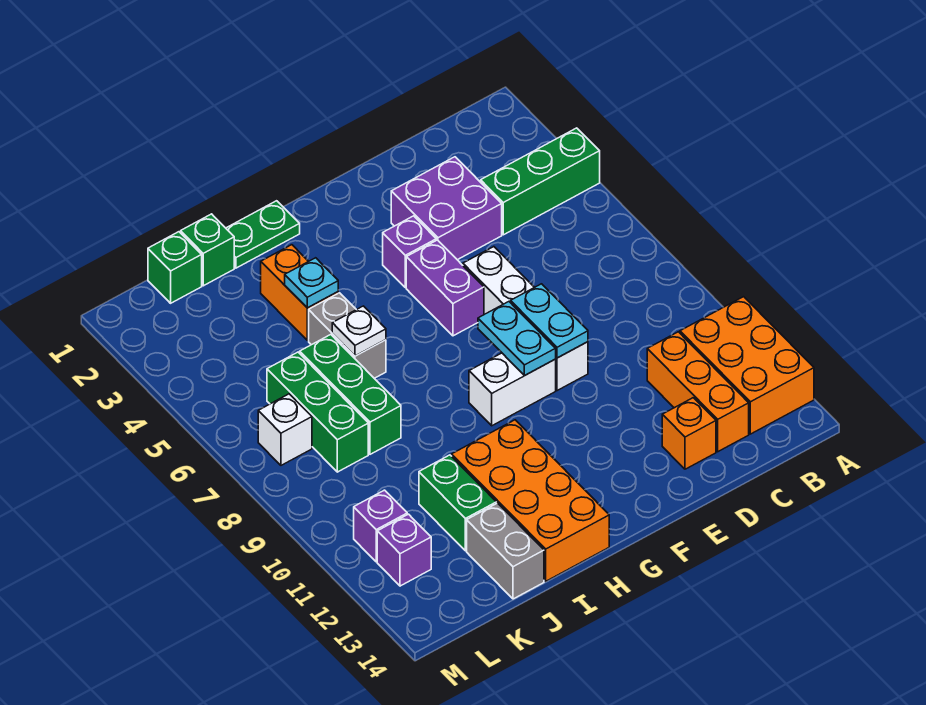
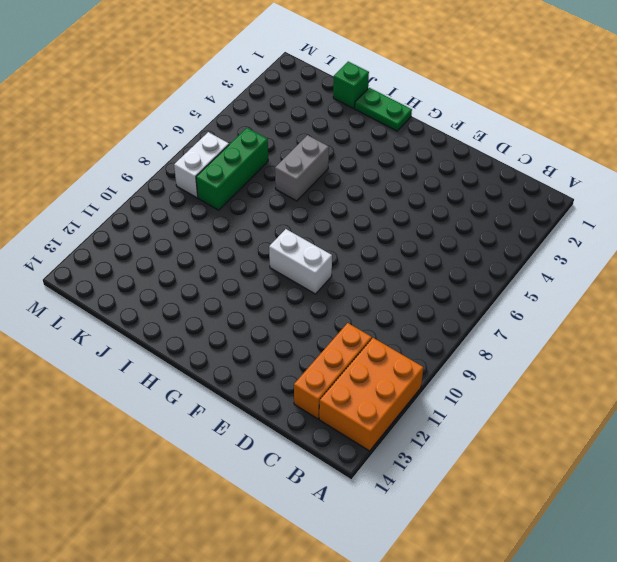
white brick L7:L8 level 1 -> white brick L7 level 1
none -> green brick A4:C4 level 1
none -> purple brick D3:E4 level 1
none -> orange brick D13 level 1

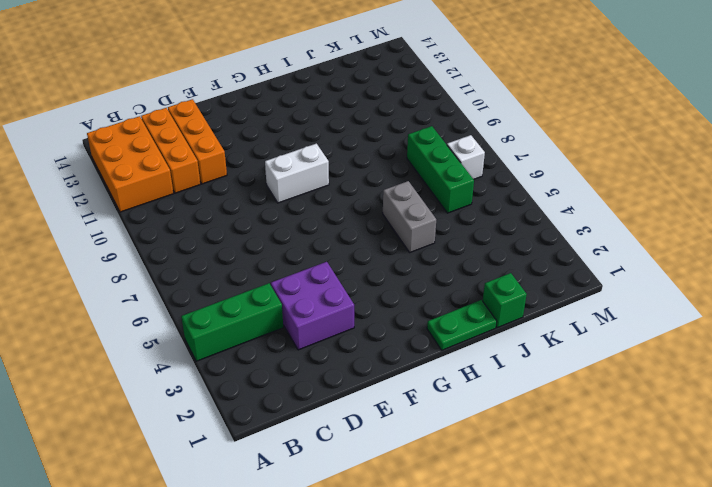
orange brick D11:D13 level 1 -> orange brick D13 level 1
none -> white brick E6:E9 level 1
none -> purple brick F4 level 1
none -> purple brick F5:F6 level 1

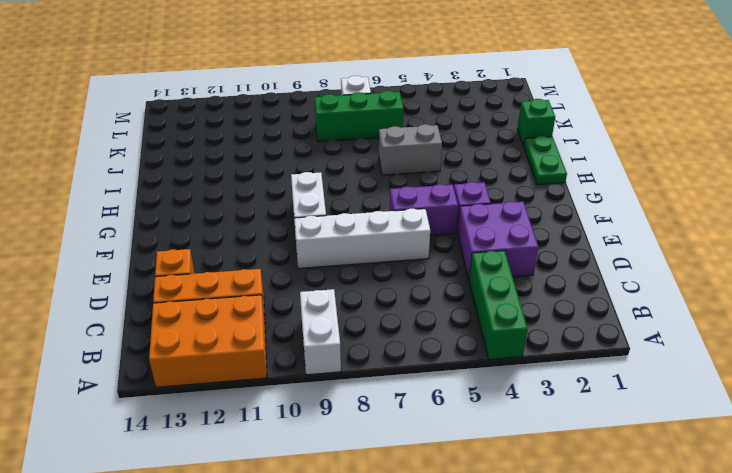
white brick A9:B9 level 1 -> none
none -> orange brick H11:I14 level 1
none -> orange brick I3:I4 level 1
none -> green brick J6:J8 level 1

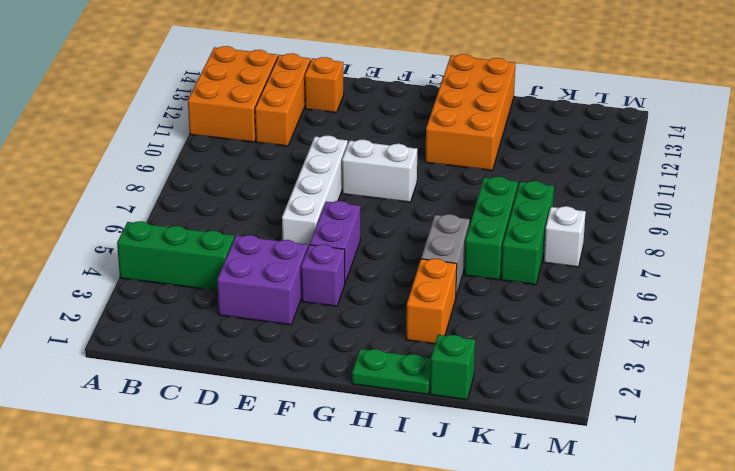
none -> green brick J11:J12 level 1
none -> grey brick J13:J14 level 1
none -> green brick K1 level 1

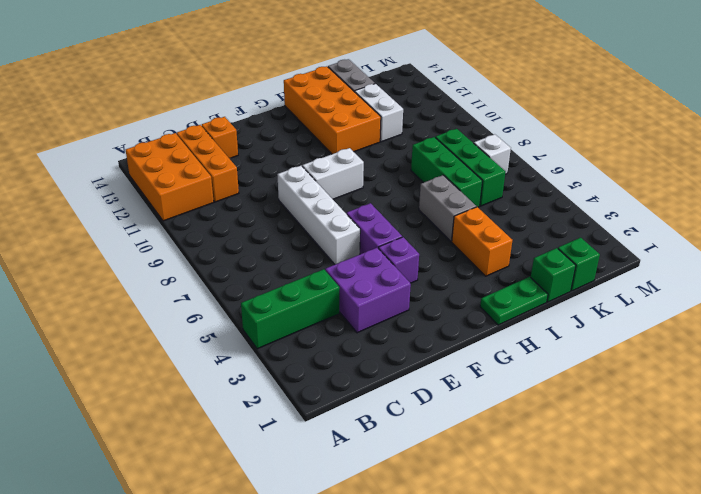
white brick J11:J12 level 1 -> green brick J11:J12 level 1
none -> purple brick L11 level 1
none -> purple brick L12 level 1
none -> cyan plate E8:E9 level 2

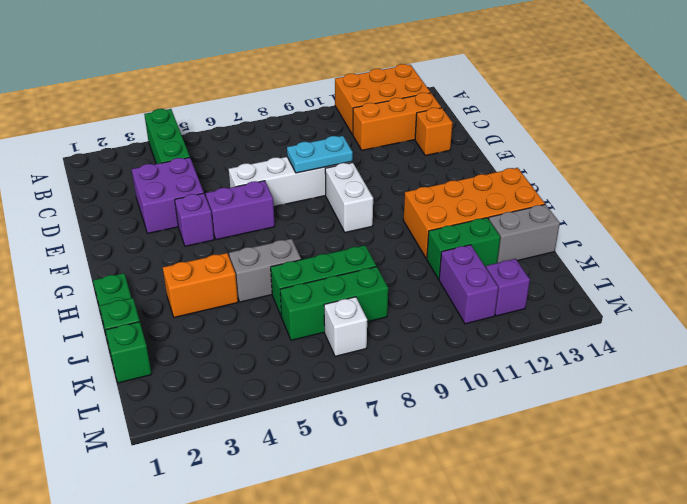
purple brick K11:L11 level 1 -> purple brick L11 level 1
none -> cyan plate F8:F9 level 2
none -> cyan plate I4 level 2
none -> white plate I6 level 2

